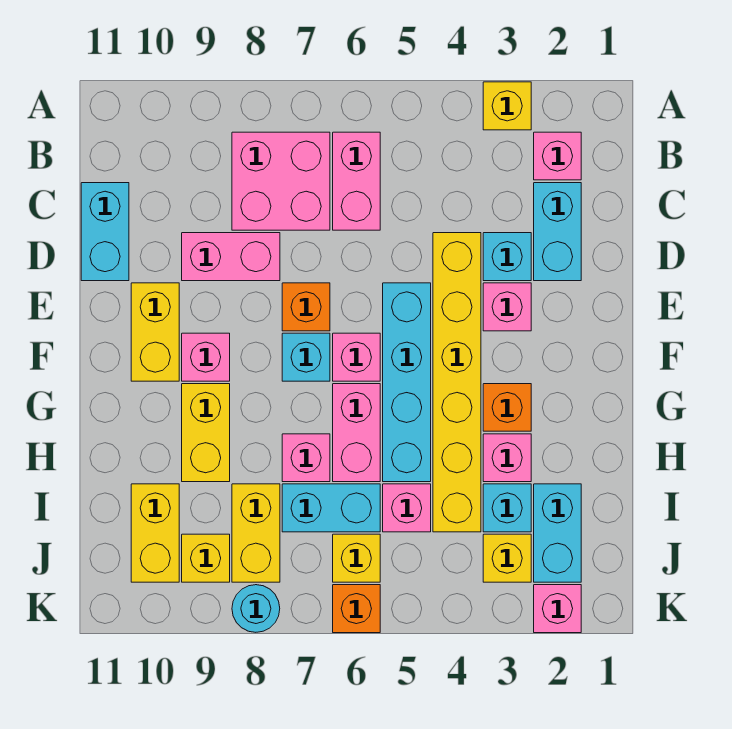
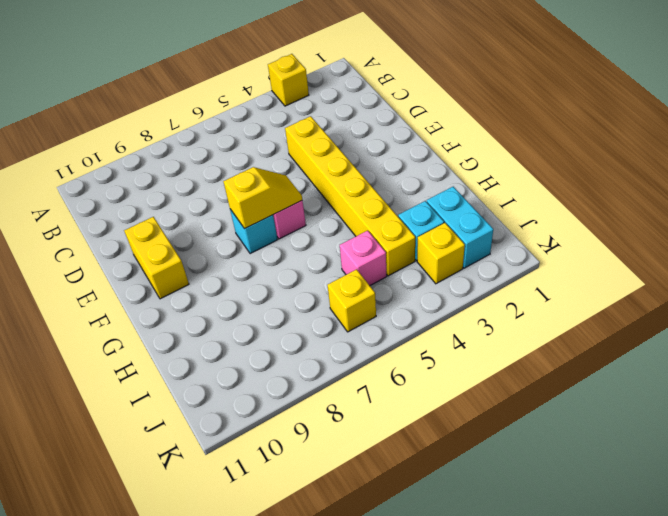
yellow slope F6:F7 level 2 top 7 -> none
none -> pink brick B2 level 1
none -> pink brick B6:C6 level 1
none -> pink brick B7:C8 level 1
none -> cyan brick C2:D2 level 1

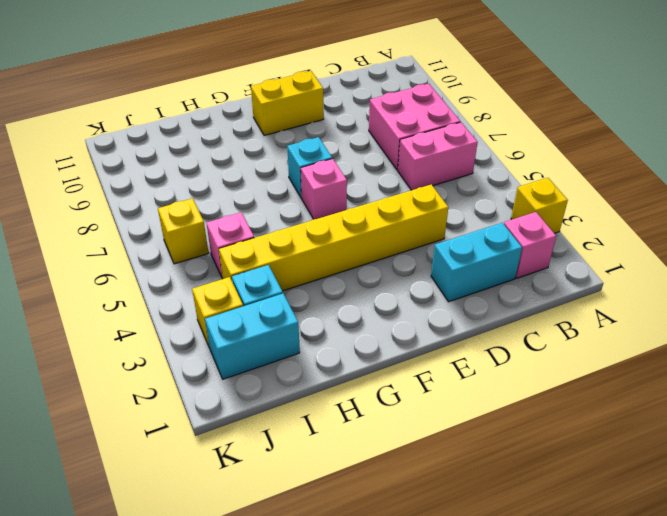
none -> cyan brick C11:D11 level 1
none -> cyan brick D3 level 1
none -> pink brick D8:D9 level 1
none -> pink brick E3 level 1

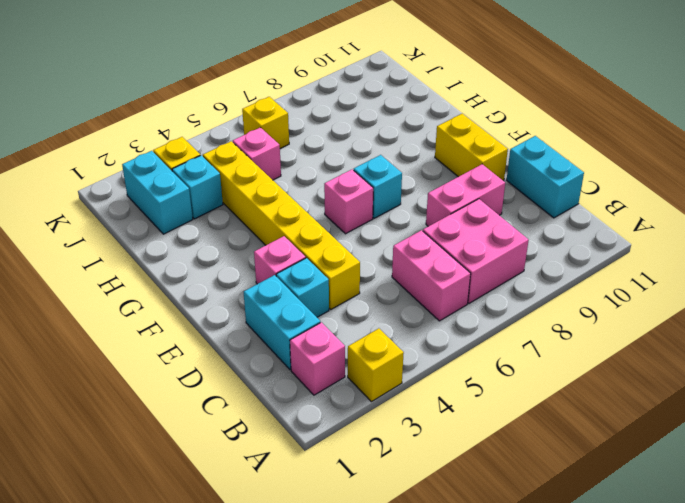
none -> cyan brick E5:H5 level 1
none -> orange brick E7 level 1
none -> pink brick F9 level 1
none -> orange brick G3 level 1

